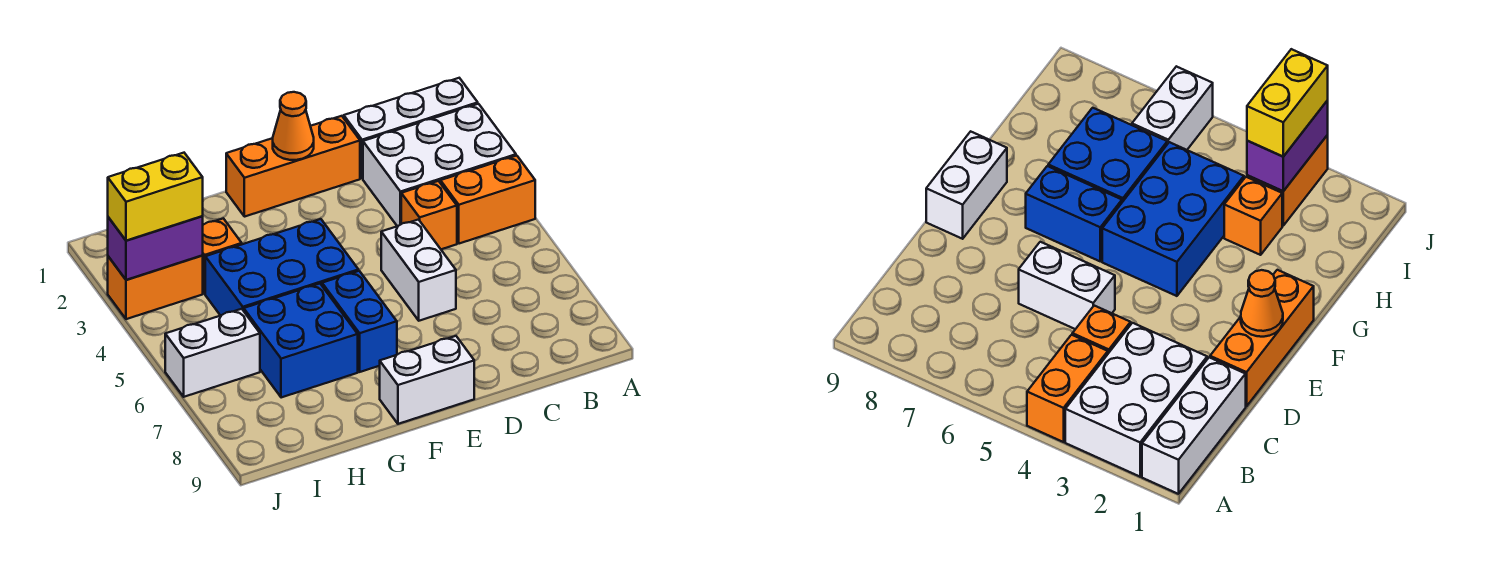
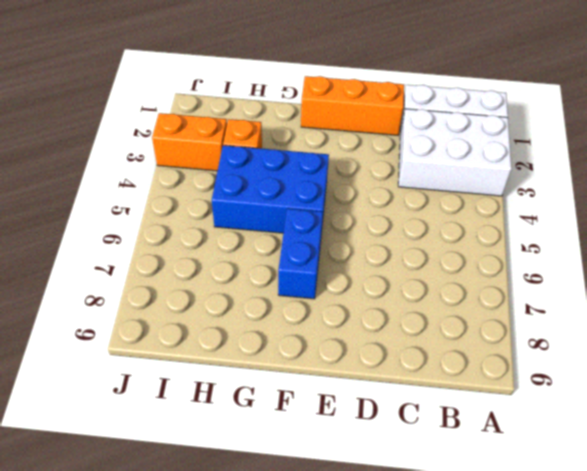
none -> orange brick A4:B4 level 1
none -> orange brick C4 level 1
none -> white brick D5:D6 level 1

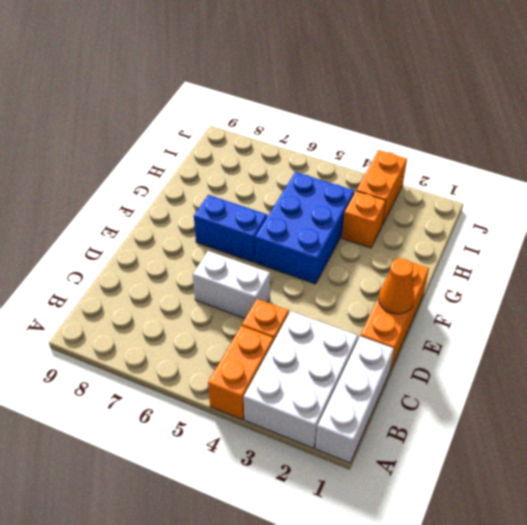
none -> white brick E9:F9 level 1
none -> blue brick G6:H7 level 1
none -> white brick I6:J6 level 1

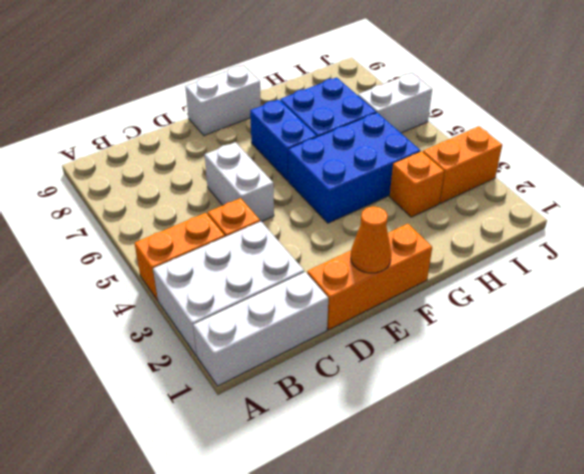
none -> purple brick I3:J3 level 2
none -> yellow brick I3:J3 level 3

